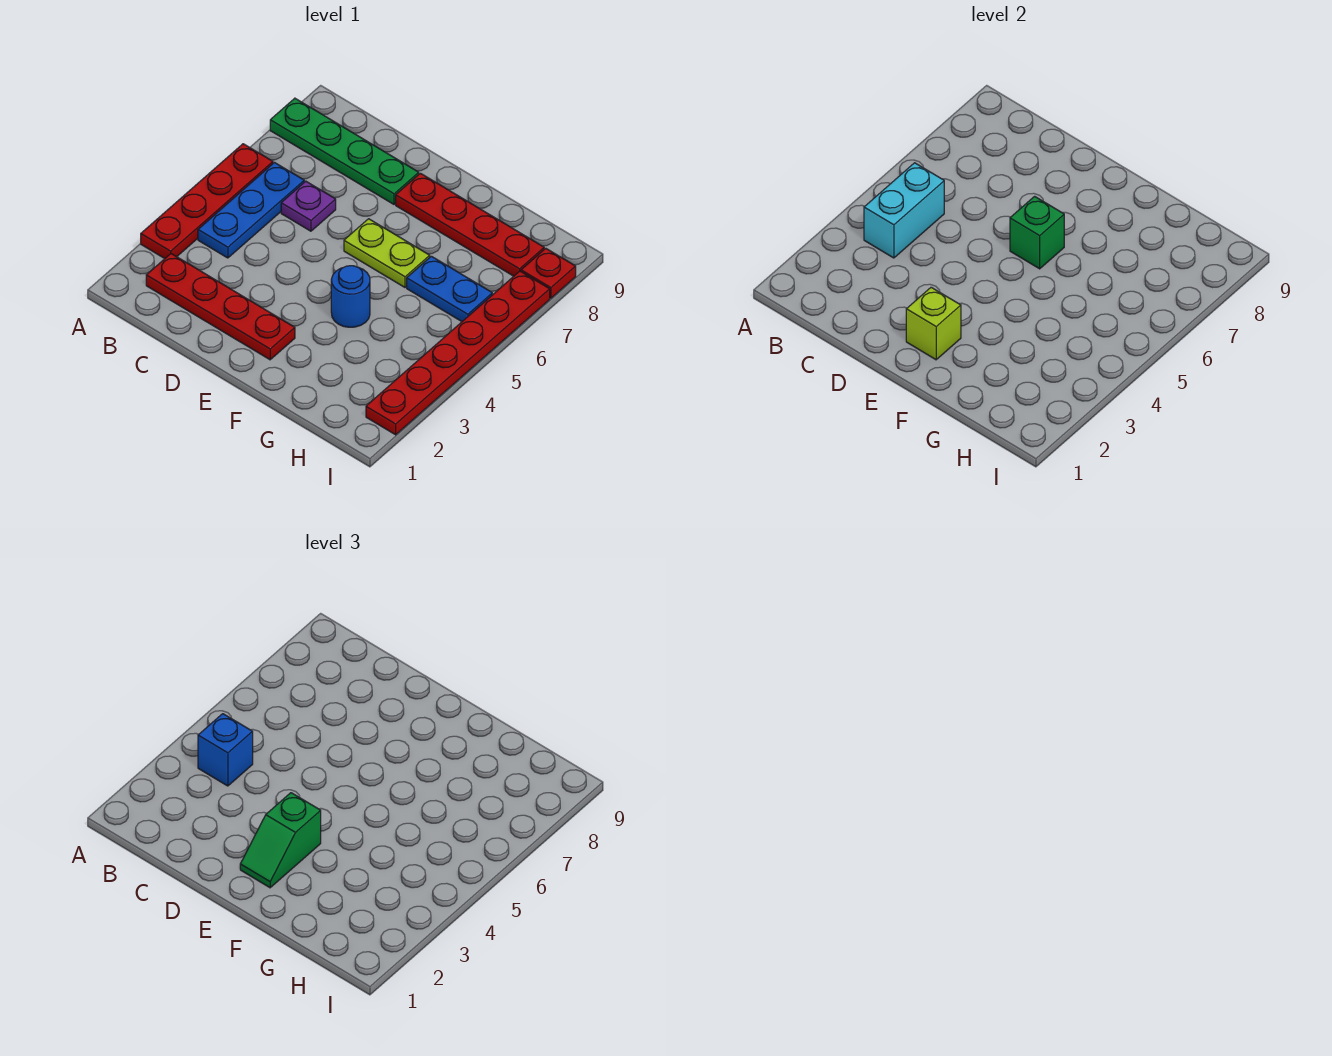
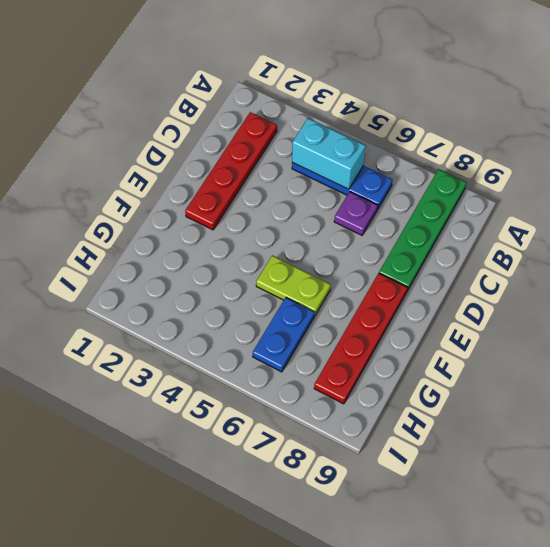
lime plate F5:F6 level 1 -> lime plate E6:F6 level 1
none -> red plate A3:A6 level 1
none -> blue round brick F4 level 1
none -> red plate I2:I7 level 1

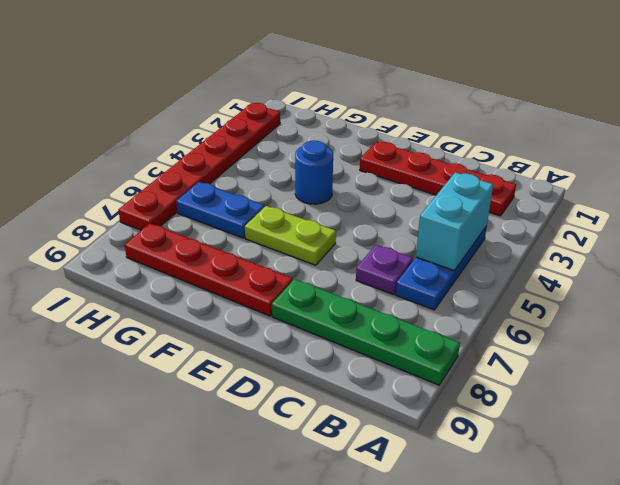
none -> red plate A3:A6 level 1
none -> red plate I8 level 1
none -> lime brick E2 level 2

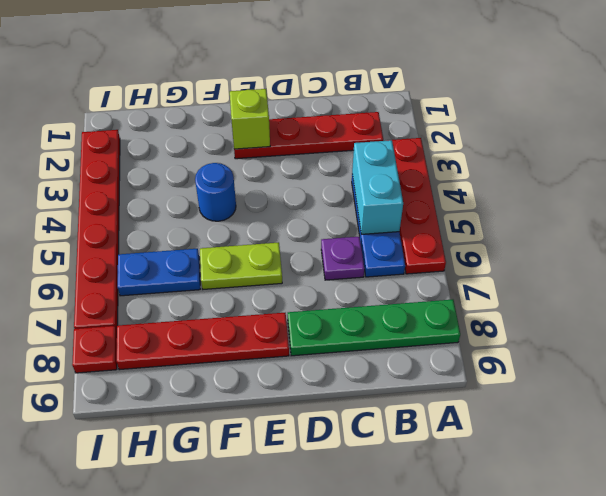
none -> green brick E6 level 2
none -> blue brick B4 level 3
none -> green slope E2:E3 level 3 top 3

